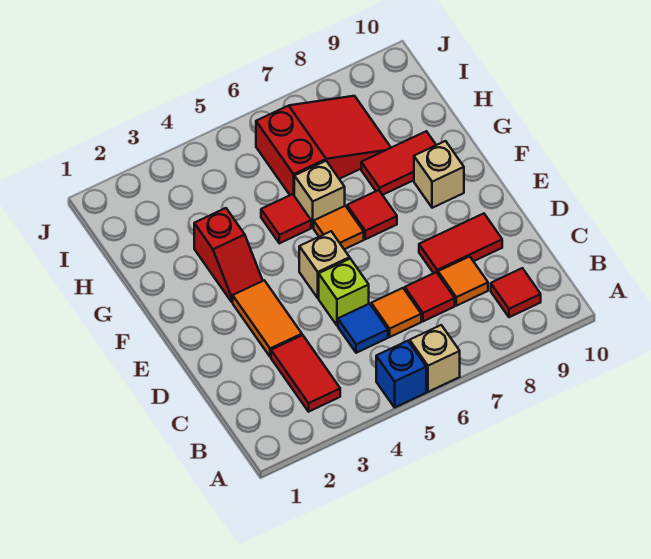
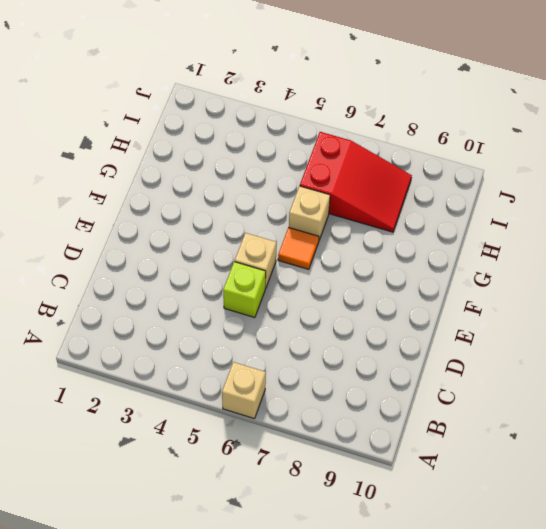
none -> blue brick A5 level 1
none -> red tile B3:C3 level 1
none -> red tile B9 level 1

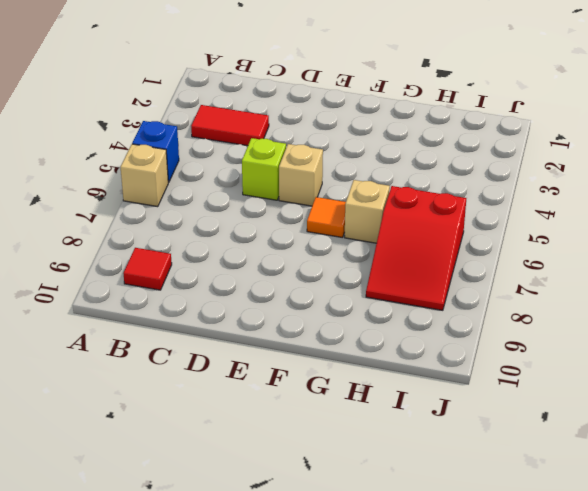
none -> blue tile C5 level 1
none -> orange tile C6 level 1
none -> red tile C7 level 1

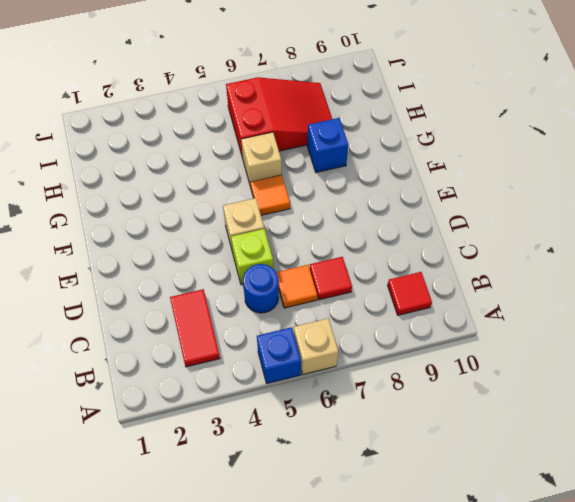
blue round brick C5 level 1 -> blue tile C5 level 1
blue brick G8 level 1 -> red tile G8:G9 level 1
none -> orange tile C8 level 1
none -> orange tile D3:E3 level 1
none -> red tile D8:D9 level 1

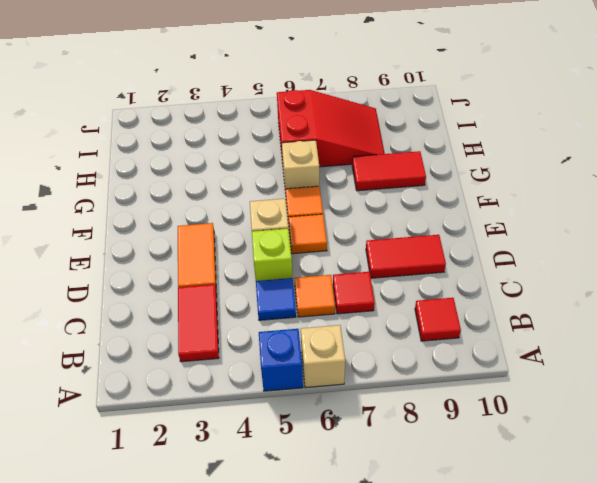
orange tile E6 level 1 -> orange tile C8 level 1
none -> red slope F3:G3 level 1 top G
none -> red tile F7 level 1
none -> tan brick F9 level 1

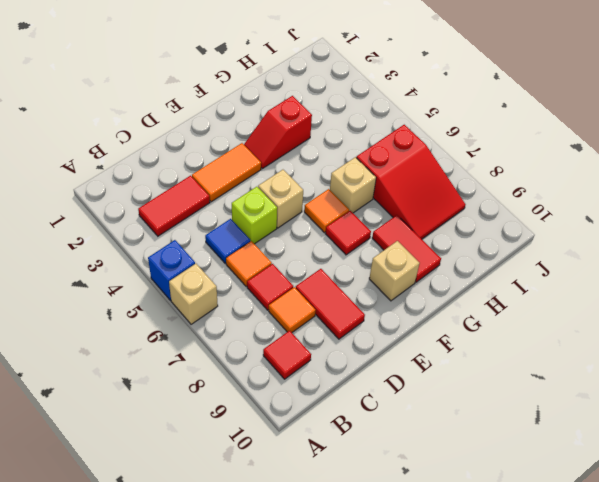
none -> red tile G5 level 1

